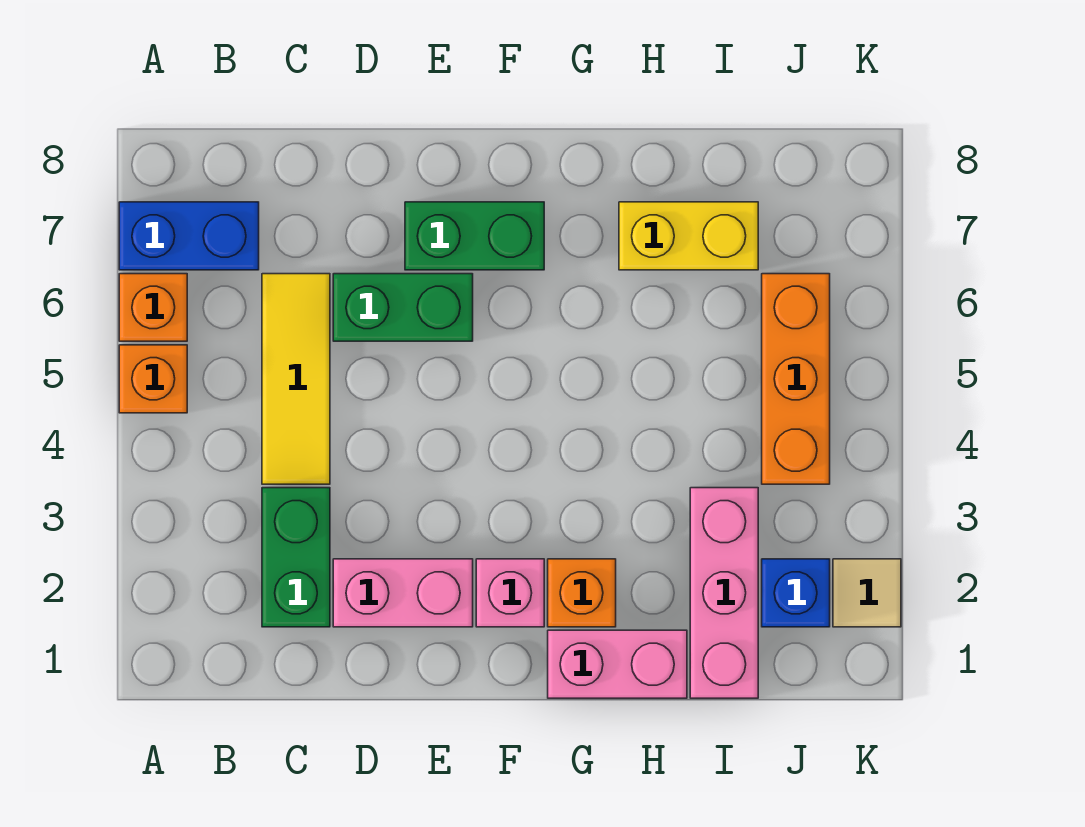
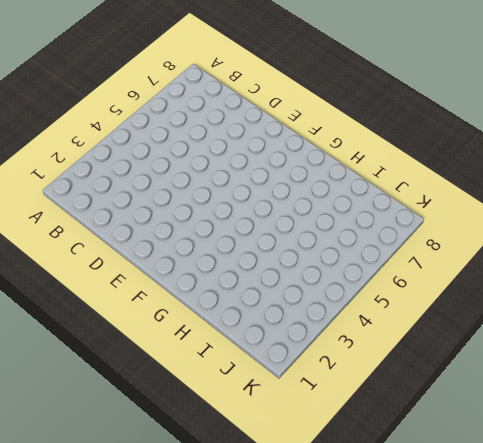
none -> orange brick A5 level 1
none -> orange brick A6 level 1
none -> blue brick A7:B7 level 1

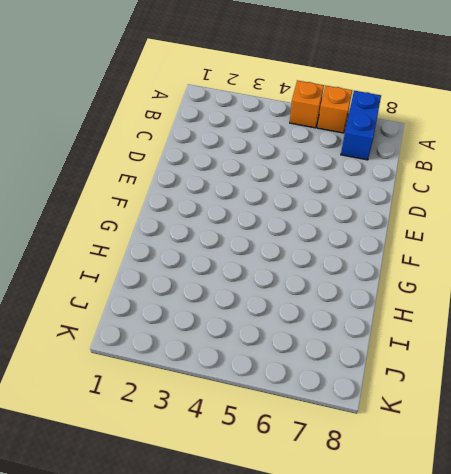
none -> green brick C2:C3 level 1
none -> yellow tile C4:C6 level 1
none -> pink brick D2:E2 level 1

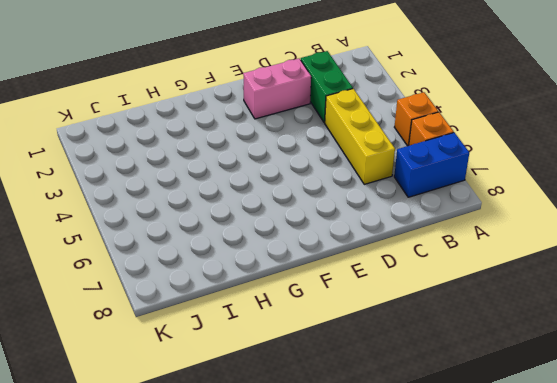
yellow brick C4:C6 level 1 -> yellow tile C4:C6 level 1
none -> green brick D6:E6 level 1
none -> green brick E7:F7 level 1
none -> pink brick F2 level 1

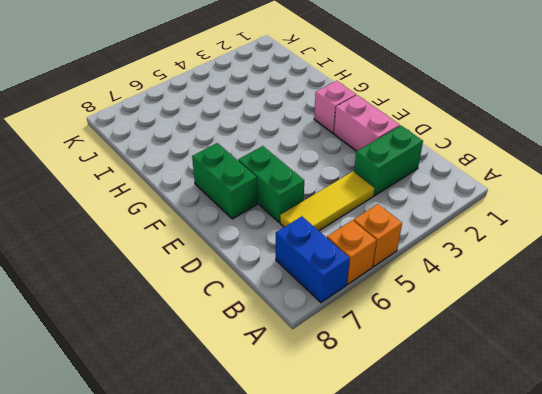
none -> pink brick G1:H1 level 1
none -> orange brick G2 level 1
none -> yellow brick H7:I7 level 1

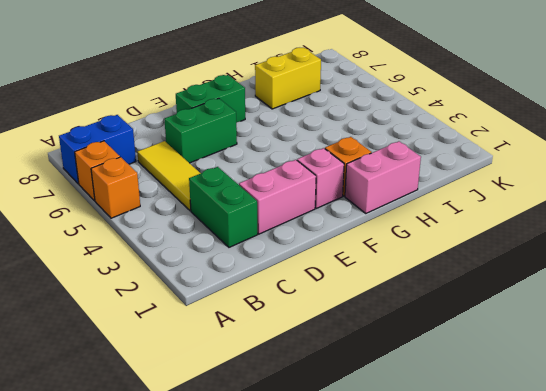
none -> pink brick I1:I3 level 1
none -> blue brick J2 level 1
none -> orange brick J4:J6 level 1

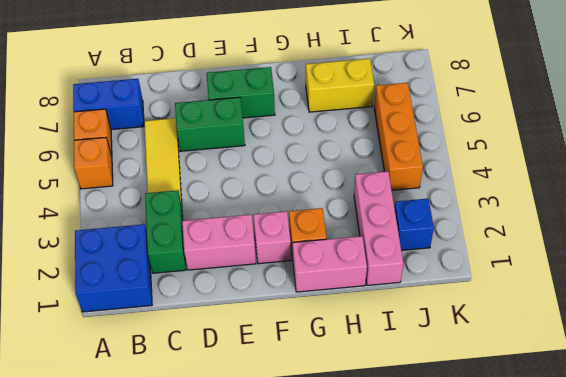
blue brick A1:B2 level 1 -> none
none -> tan tile K2 level 1

